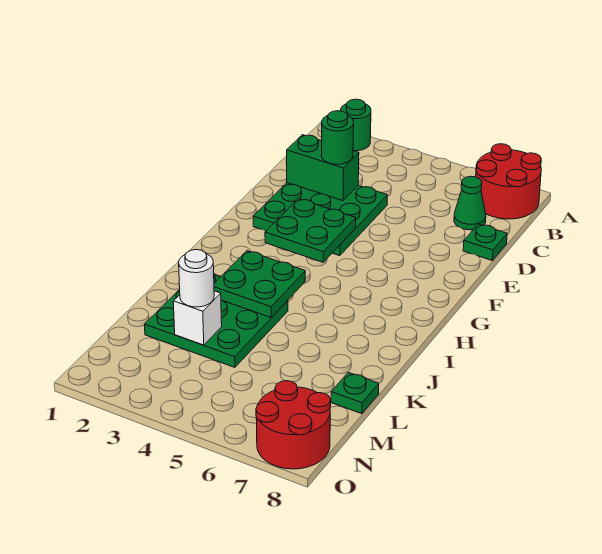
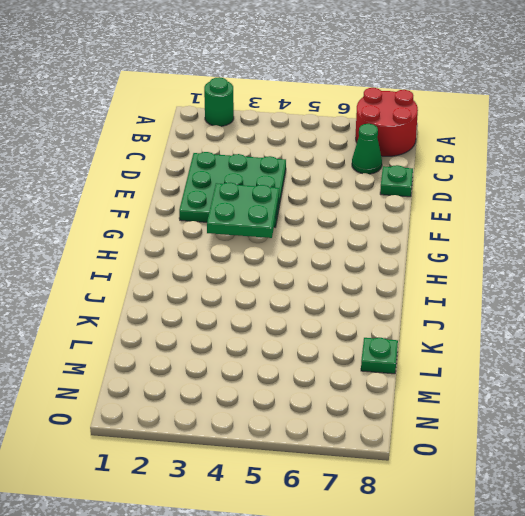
none -> green plate J2:L4 level 1
none -> red round brick N7:O8 level 1
none -> green brick D2:D3 level 2

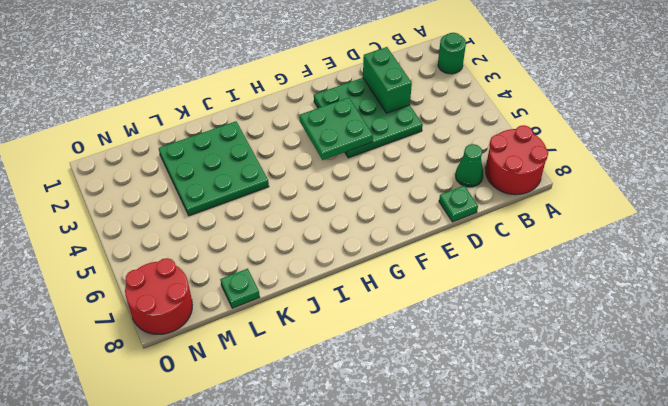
none -> green plate I3:J4 level 2
none -> white brick L3 level 2
none -> green round brick D3 level 3

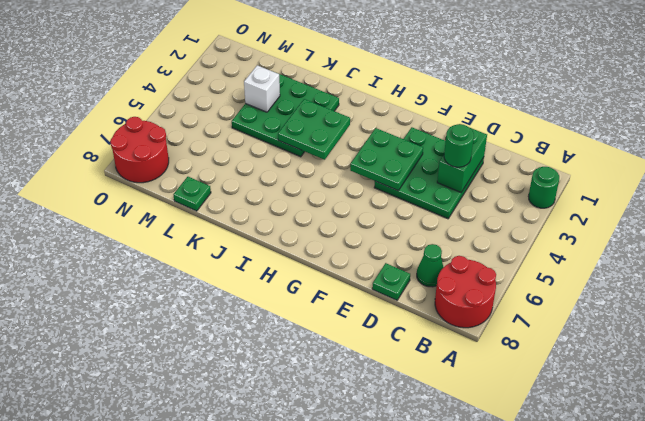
none -> white round brick L3 level 3

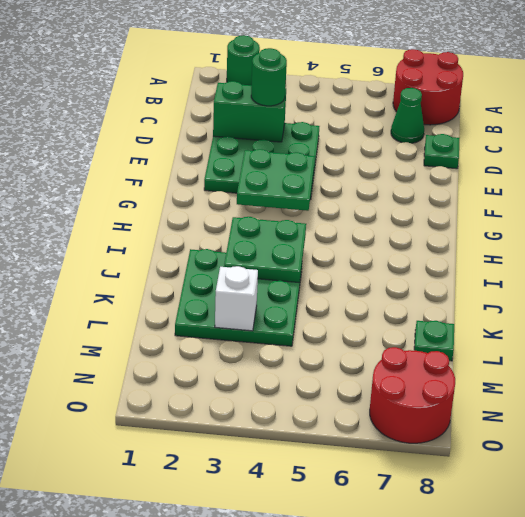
none -> white round brick L3 level 3

